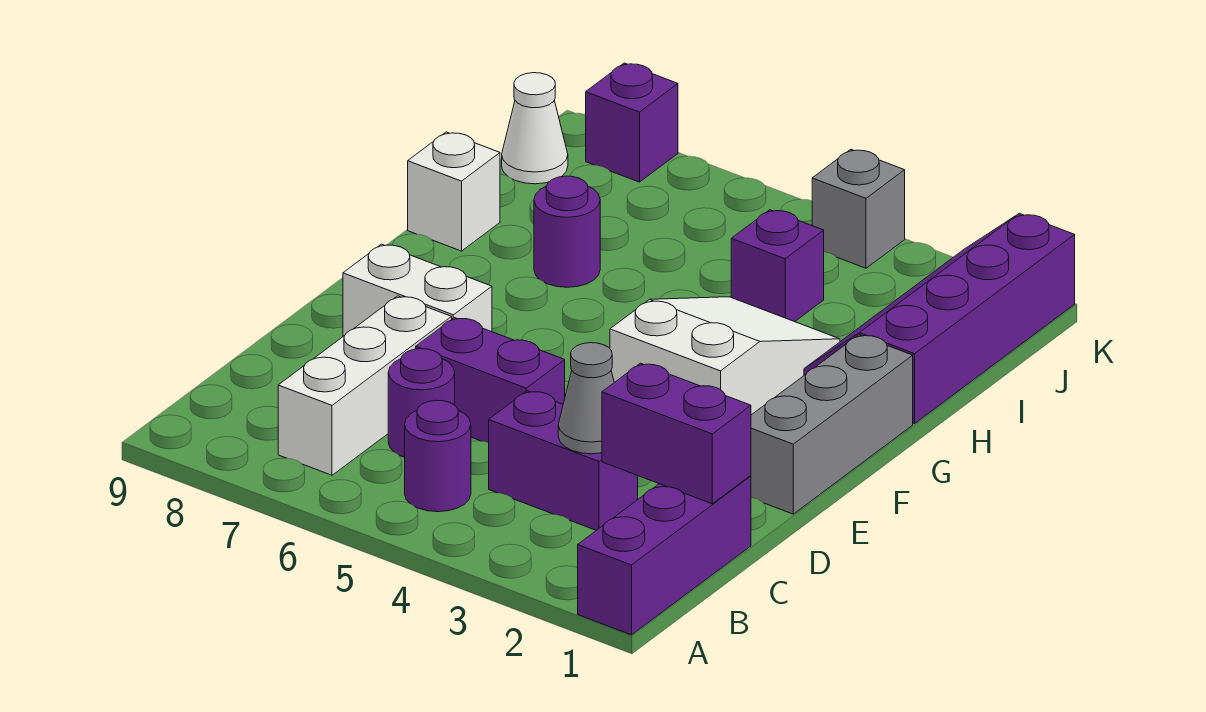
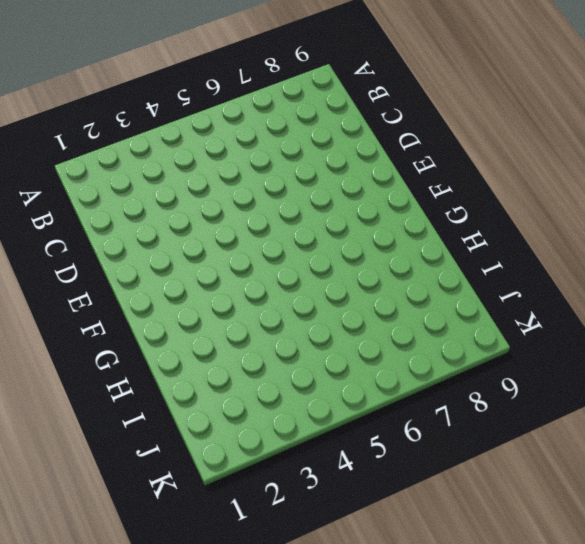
none -> purple brick A1:C1 level 1
none -> purple round brick B5 level 1
none -> white brick B7:D7 level 1

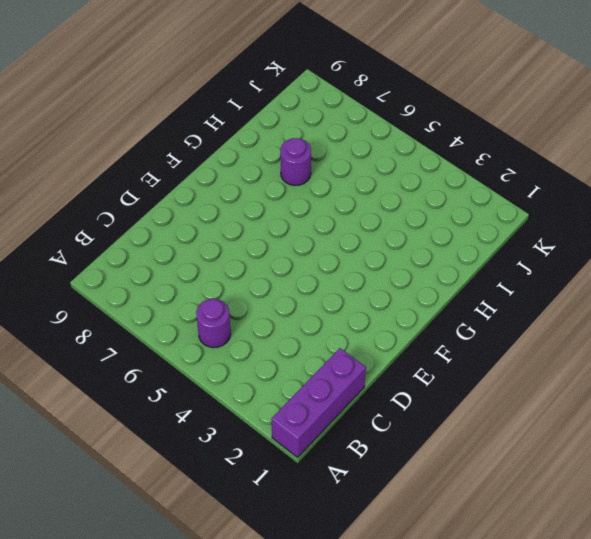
none -> white brick B7:D7 level 1
none -> purple brick C3:C4 level 1
none -> purple round brick C6 level 1

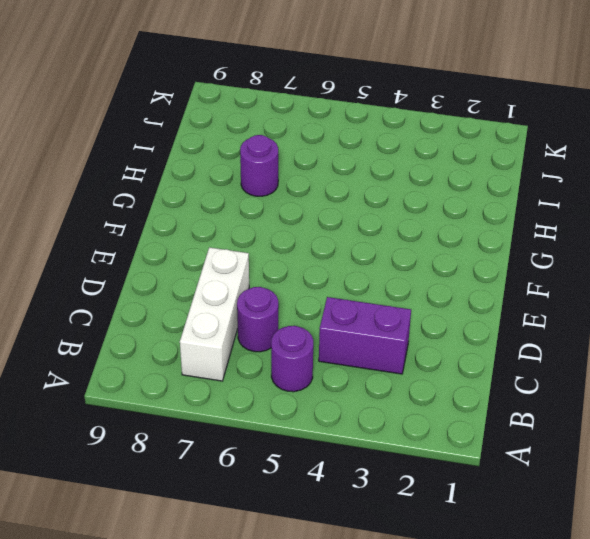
none -> purple brick A1:C1 level 1
none -> purple brick D5:D6 level 1
none -> grey brick E1:G1 level 1

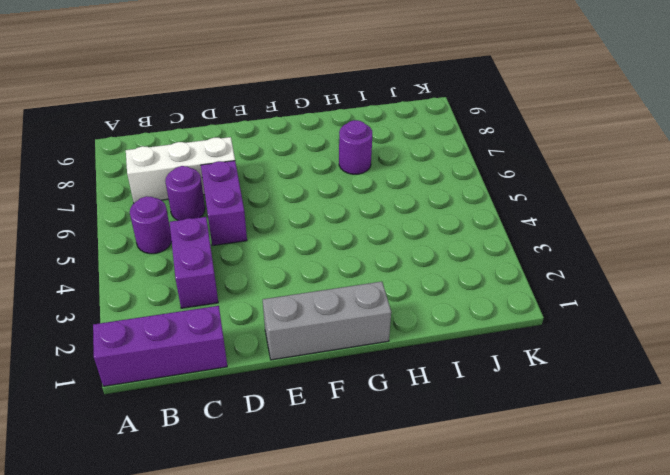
none -> white brick E7:E8 level 1
none -> white slope F3:H4 level 1 top F
none -> purple slope H1:K2 level 1 top 1

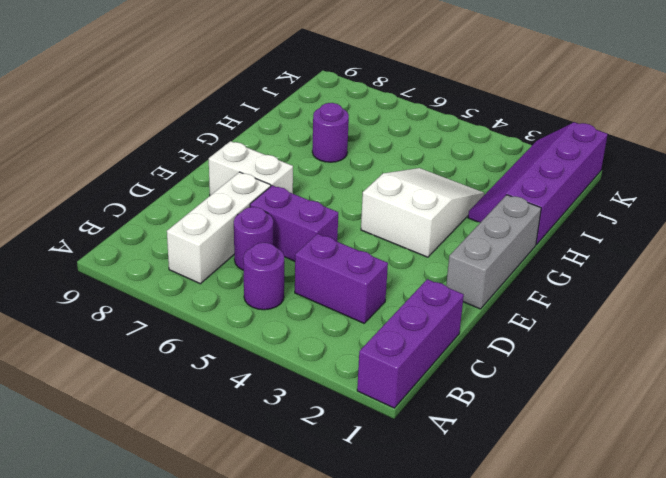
none -> white brick H9 level 1
none -> purple brick I4 level 1
none -> white cone J9 level 1

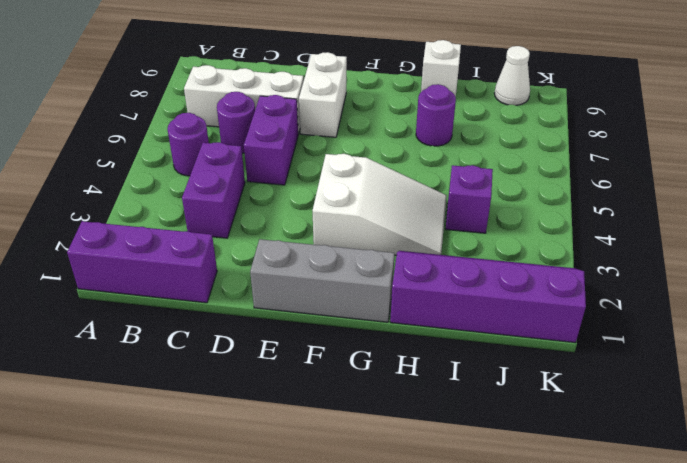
none -> grey brick K4 level 1
none -> purple brick K8 level 1
none -> purple brick C1:C2 level 2

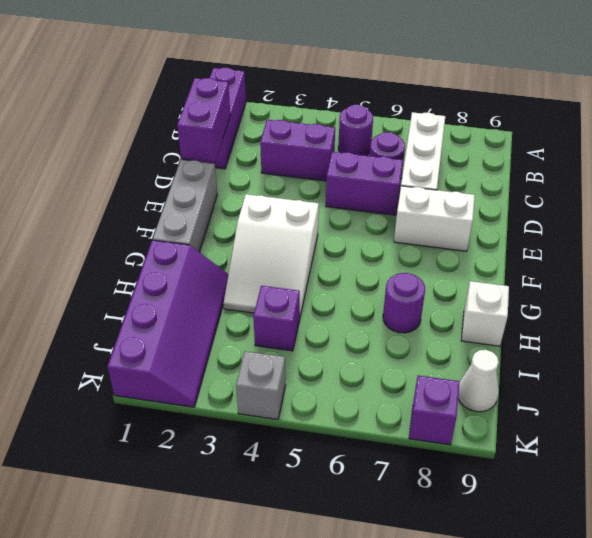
purple brick C1:D1 level 2 -> purple brick C1:C2 level 2
none -> grey cone C3 level 2

